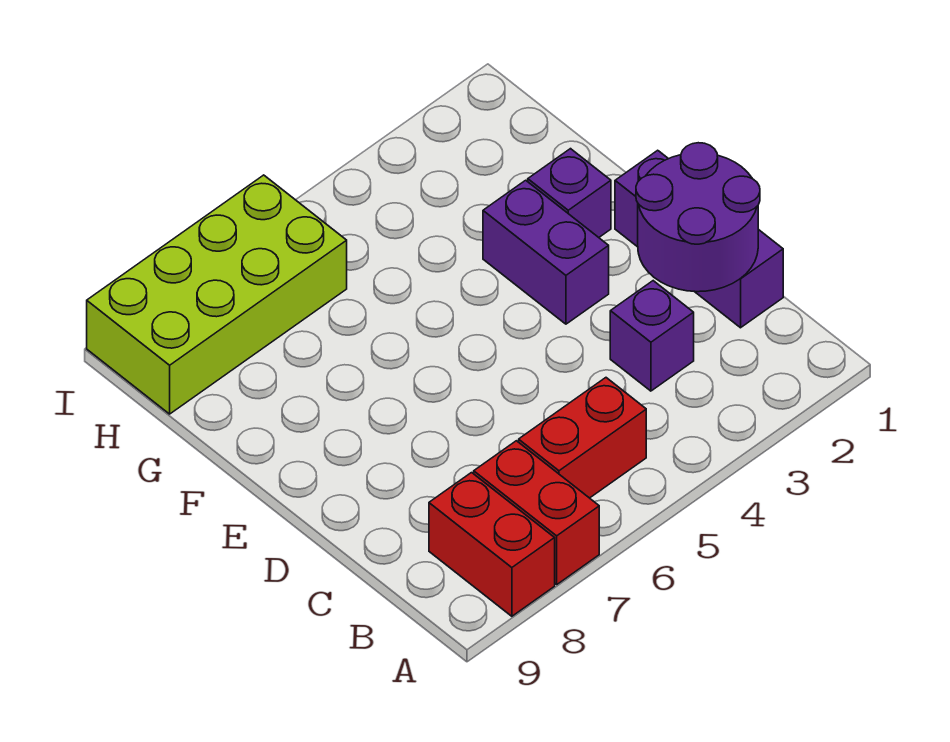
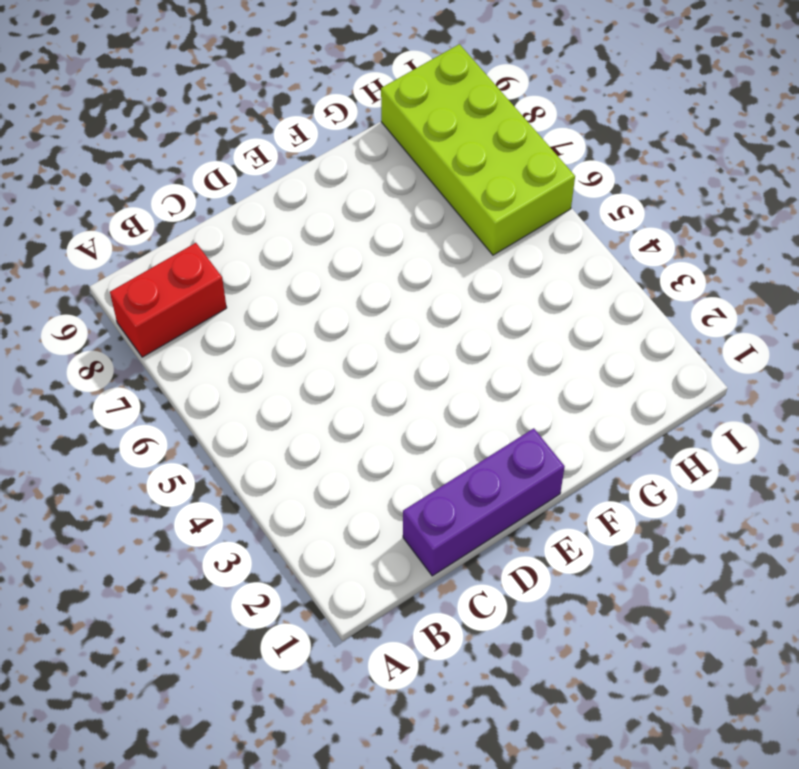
none -> red brick A7:B7 level 1
none -> red brick B5:B6 level 1

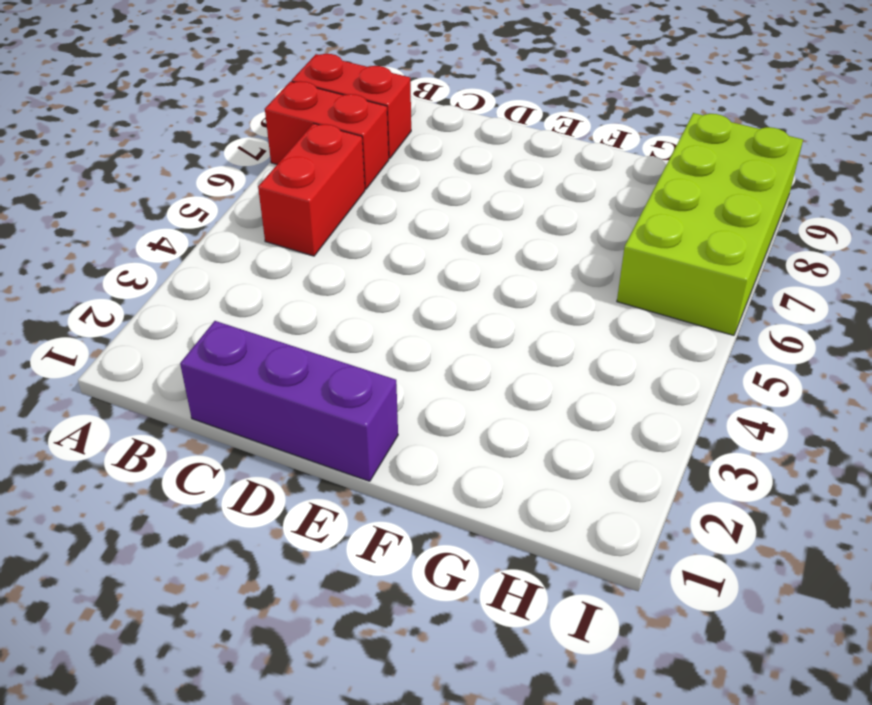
none -> purple brick C3 level 1
none -> purple brick E3:F3 level 1

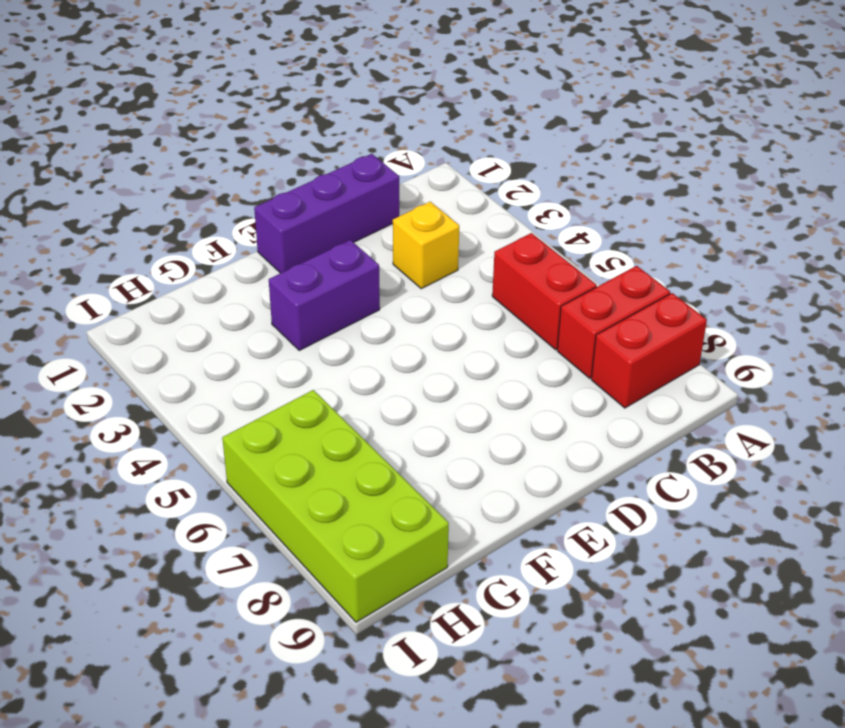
yellow brick C3 level 1 -> purple brick C3 level 1
none -> purple brick F2 level 1
none -> purple round brick C1:D2 level 2

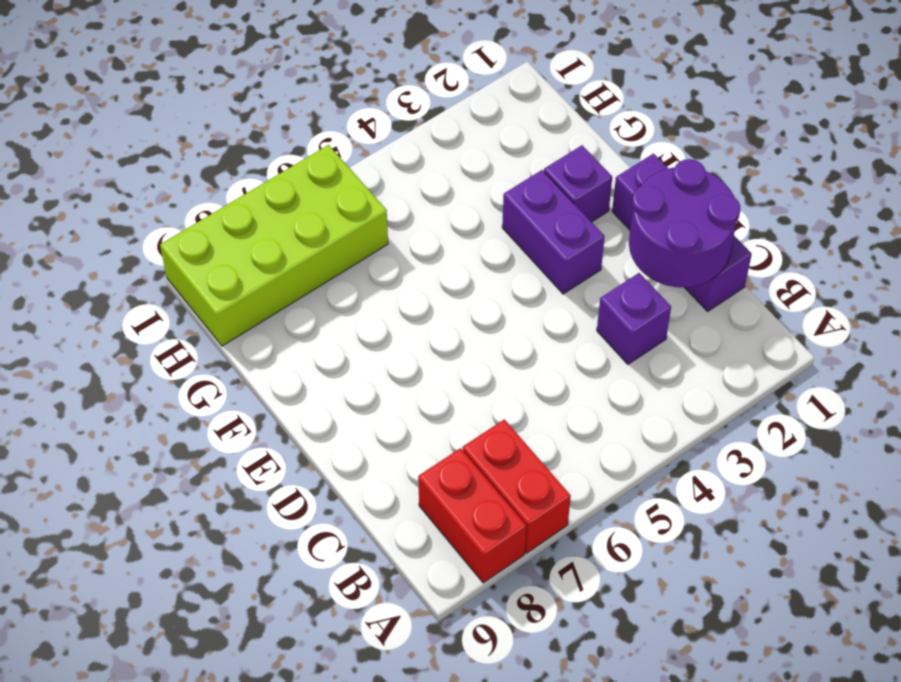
none -> red brick B5:B6 level 1

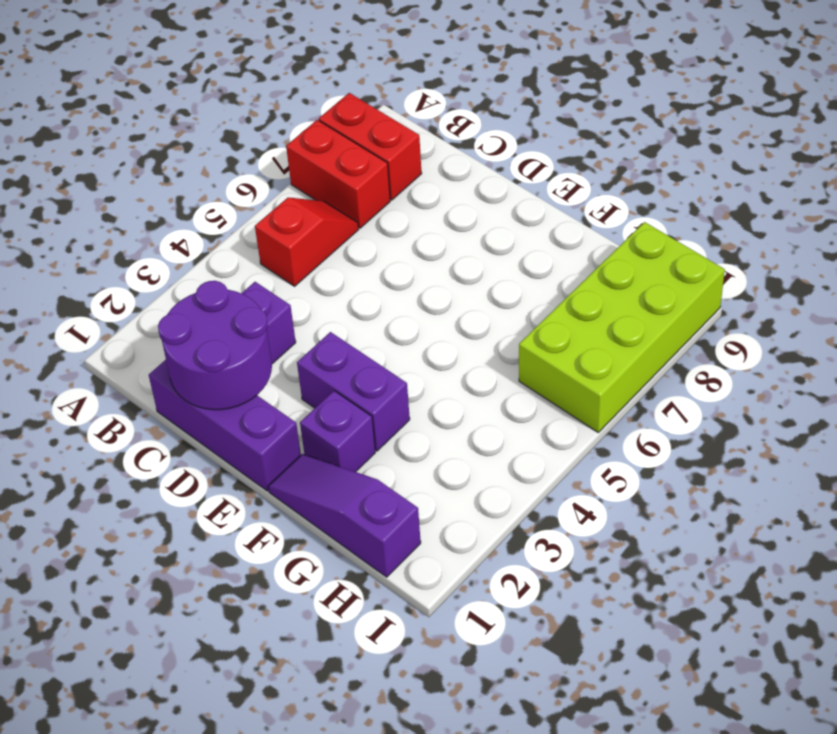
red slope B5:B6 level 1 top 5 -> red brick B5:B6 level 1
purple slope F1:H1 level 1 top H -> none

